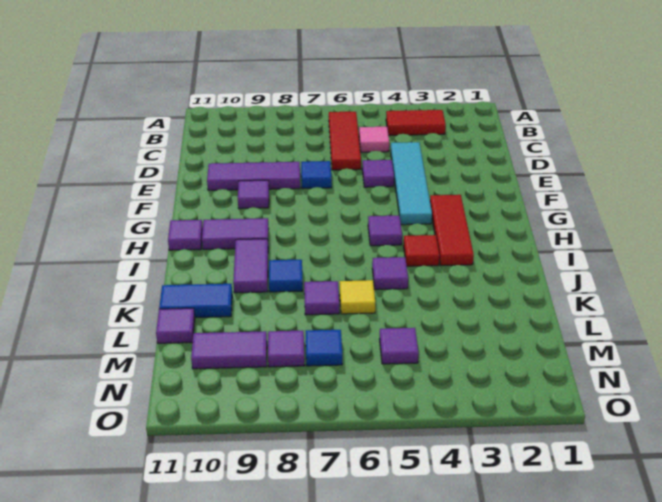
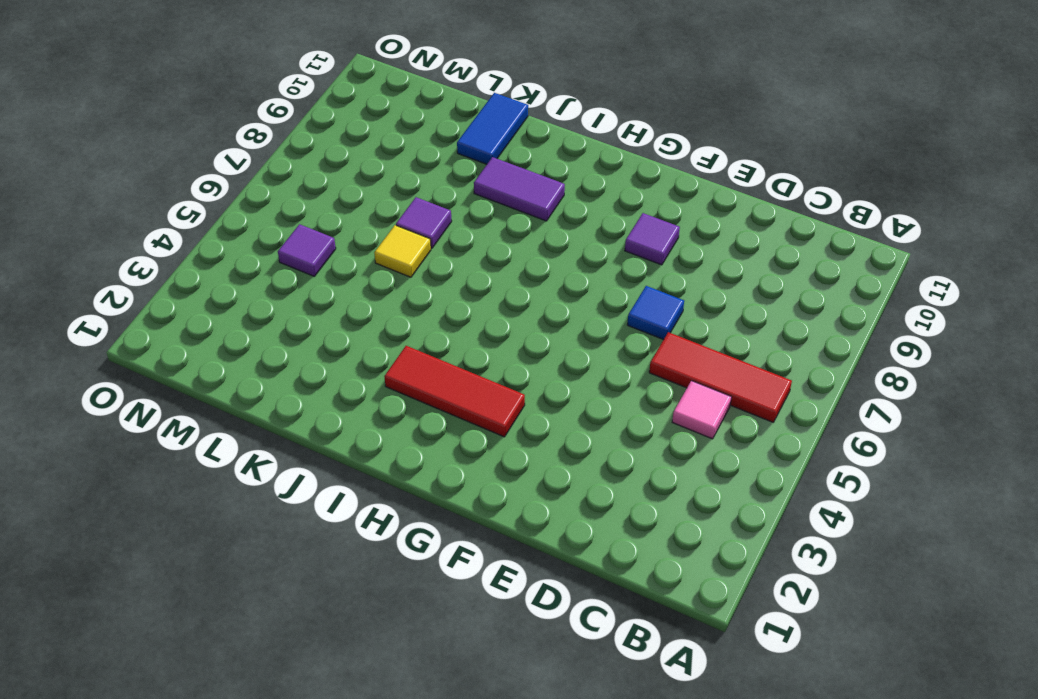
none -> red tile B3:B4 level 1
none -> cyan tile D4:G4 level 1
none -> purple tile E5 level 1

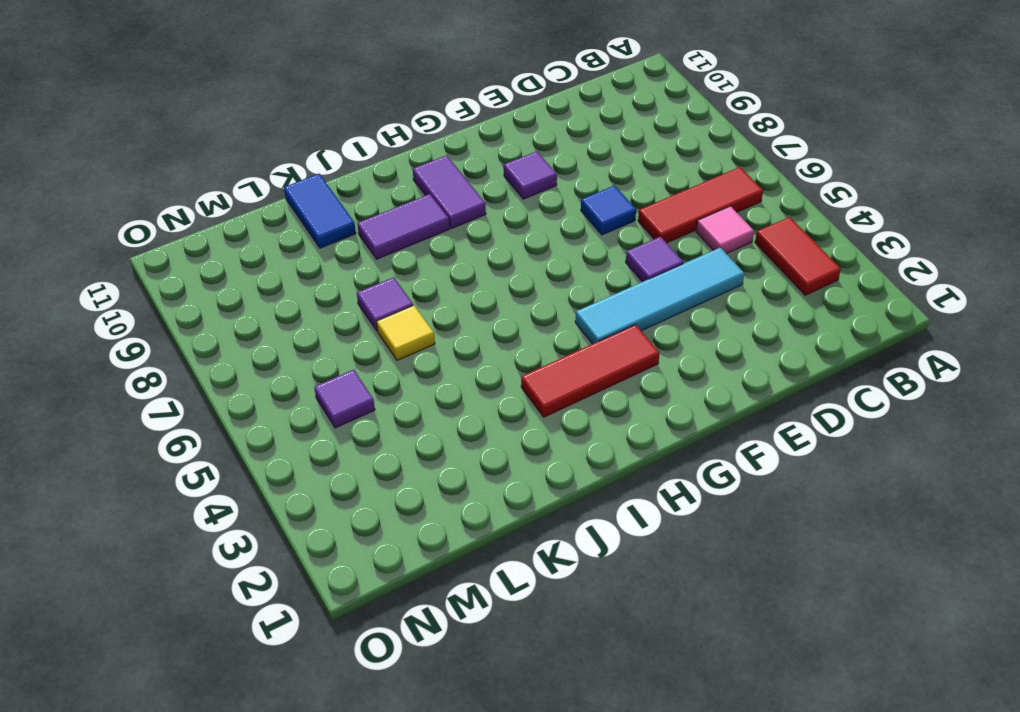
none -> purple tile E8:E10 level 1
none -> purple tile H5 level 1
none -> purple tile H11 level 1

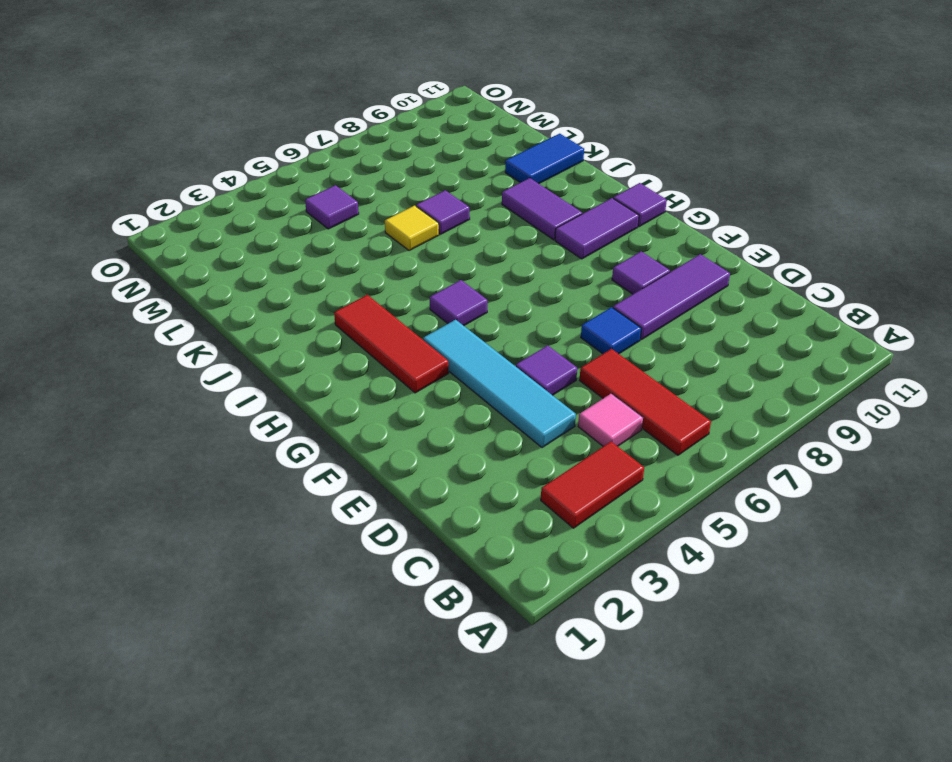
none -> red tile I4 level 1
none -> purple tile J5 level 1
none -> blue tile J8 level 1

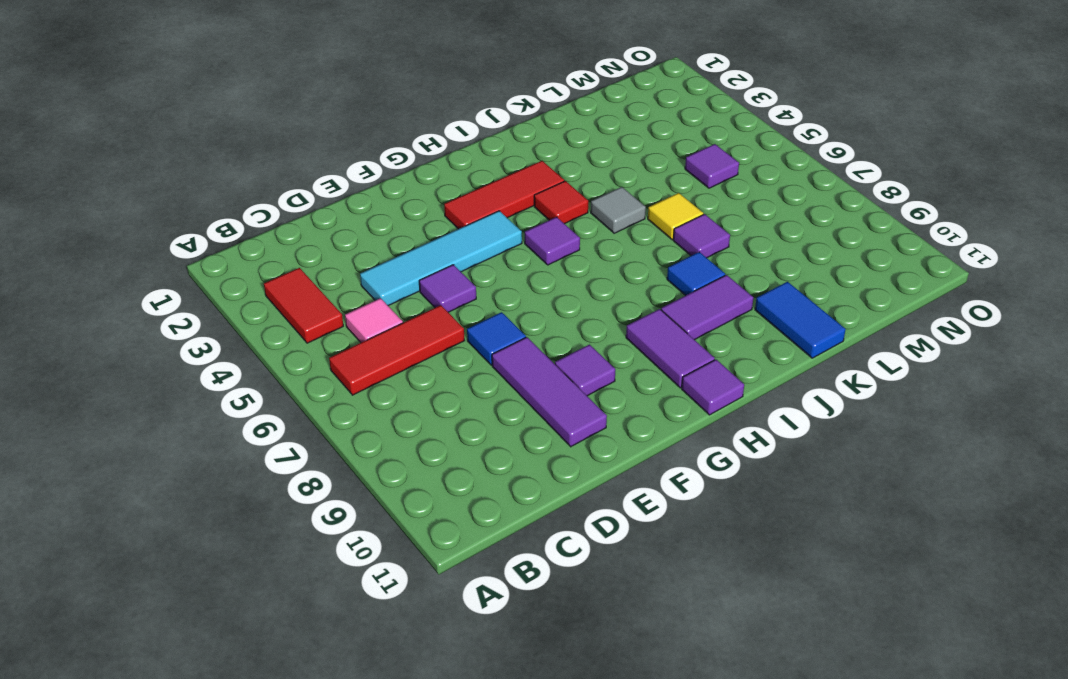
grey tile J5 level 1 -> purple tile J5 level 1
none -> purple tile L11 level 1
none -> blue tile M7 level 1
none -> purple tile M8 level 1

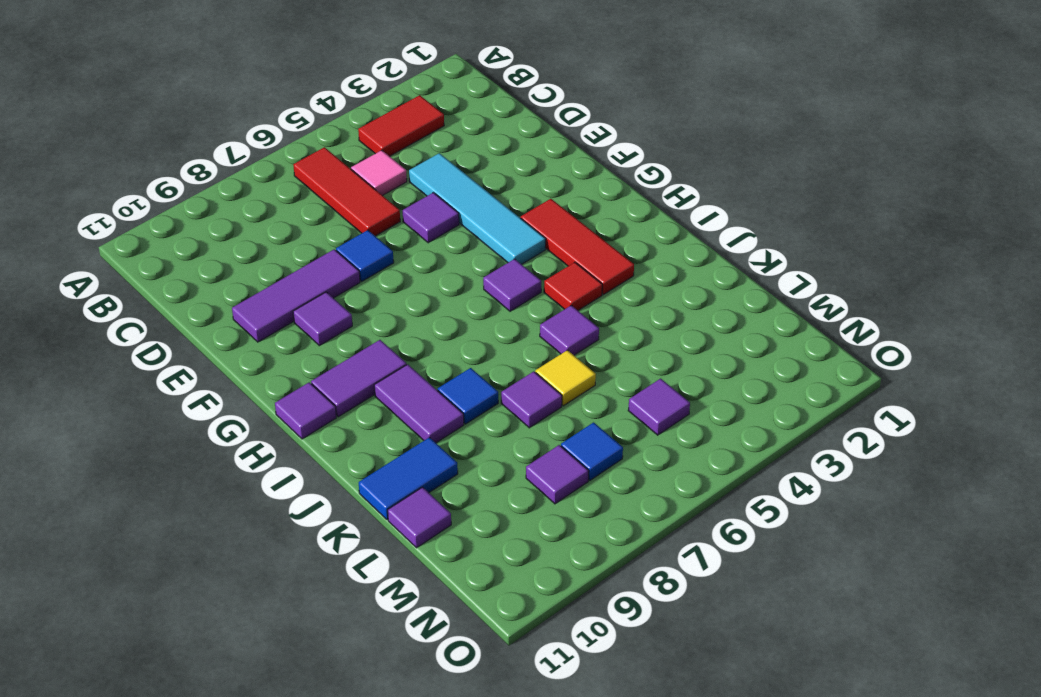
none -> purple tile M9:M10 level 1

